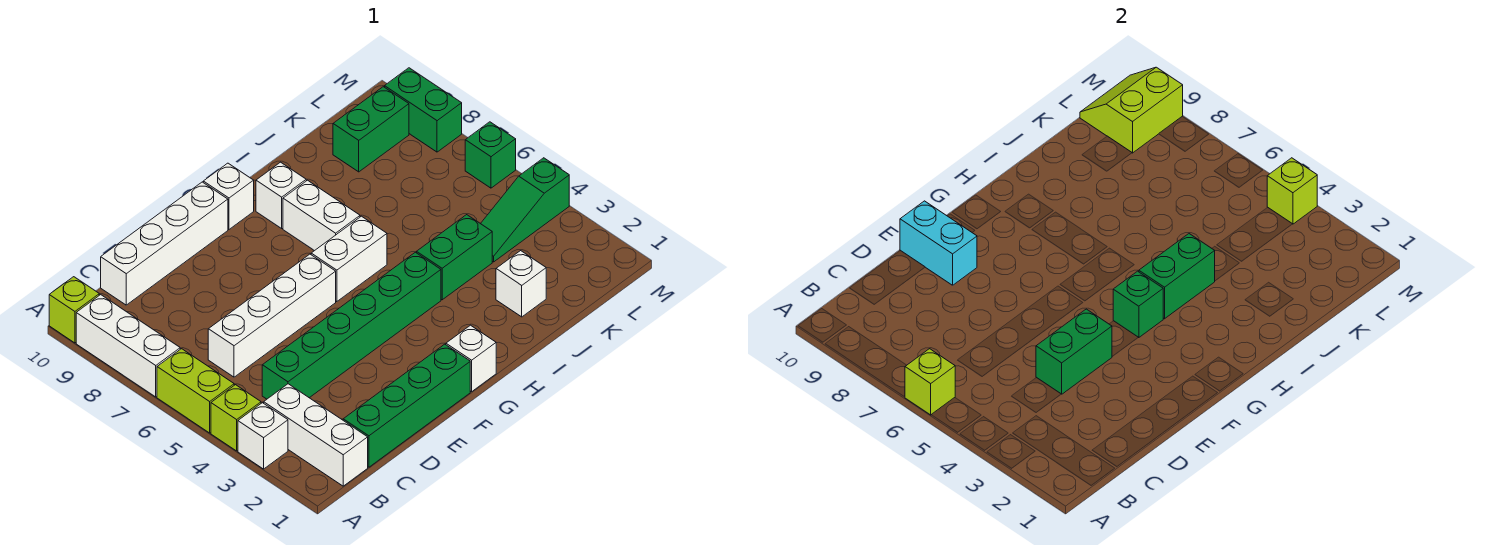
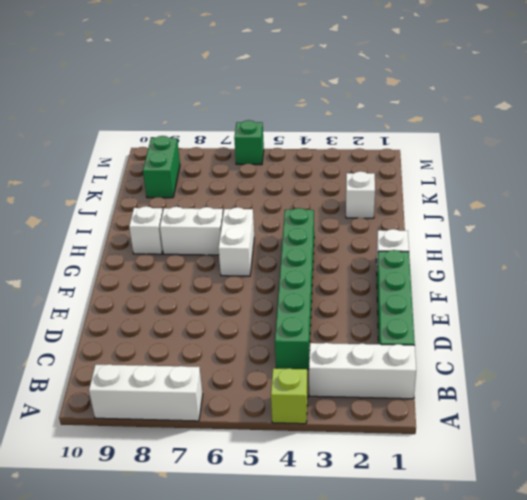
none -> white brick A3 level 1
none -> lime brick A5:A6 level 1
none -> lime brick A10 level 1

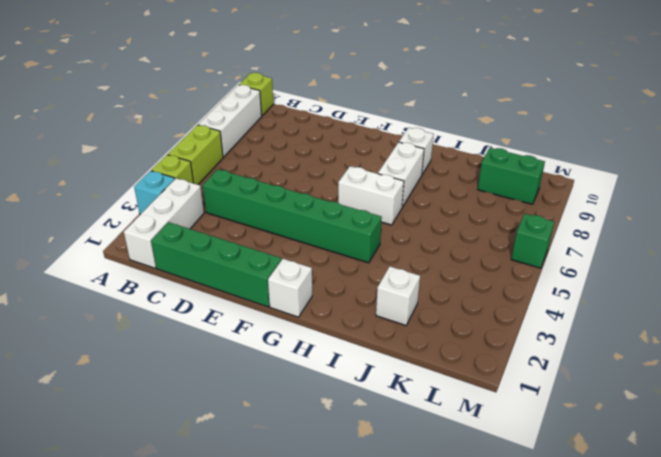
cyan brick A3 level 1 -> white brick A3 level 1
none -> white brick C6:F6 level 1
none -> white brick C10:F10 level 1
none -> white brick G10 level 1

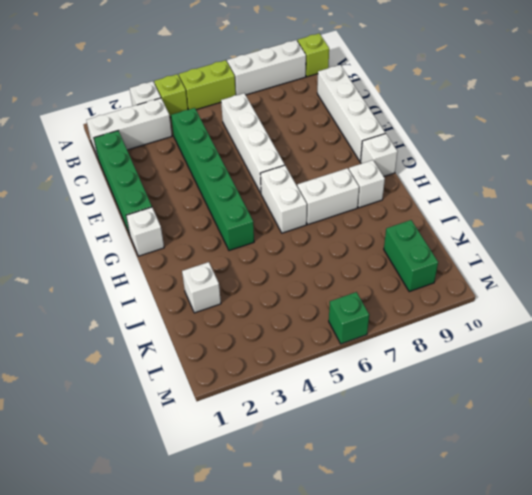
none -> green brick I4:J4 level 1
none -> green slope K4:M4 level 1 top M
none -> green brick M8:M9 level 1

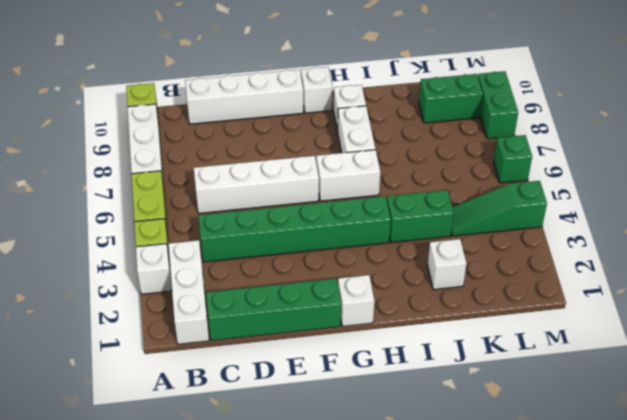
none -> lime brick A6 level 2
none -> green brick D4:E4 level 2
none -> cyan brick E9:E10 level 2

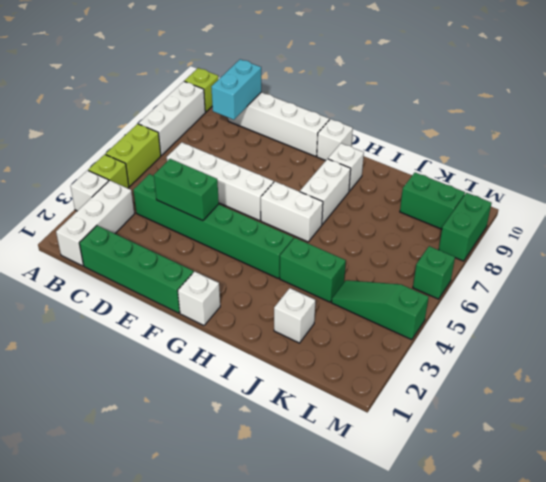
cyan brick C9:C10 level 2 -> cyan brick E9:E10 level 2
none -> lime brick A6 level 2
none -> green brick G4 level 2
none -> green brick H4:I4 level 2

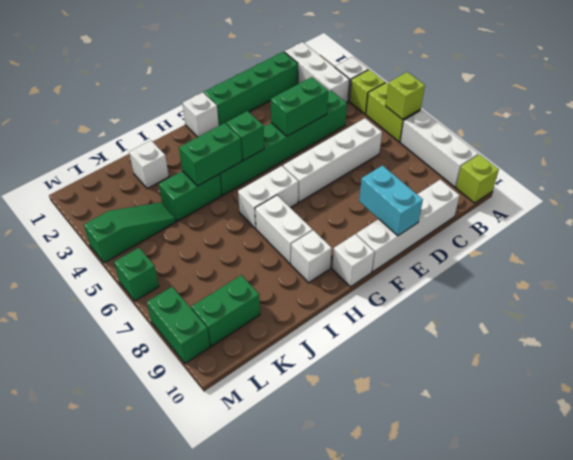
none -> lime slope L9:M10 level 2 top 9
none -> lime brick M4 level 2

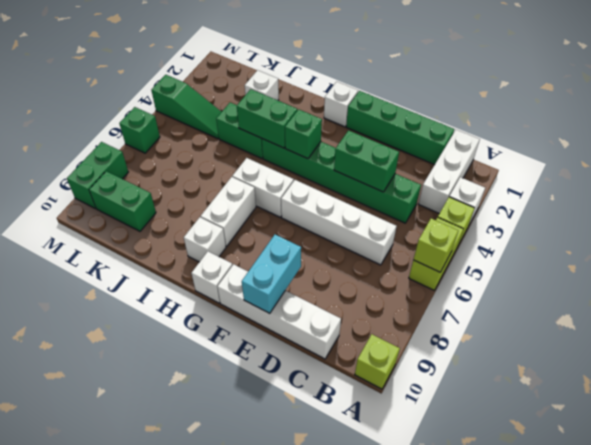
none -> white brick A7:A9 level 1
none -> lime slope L9:M10 level 2 top 9
none -> lime brick M4 level 2

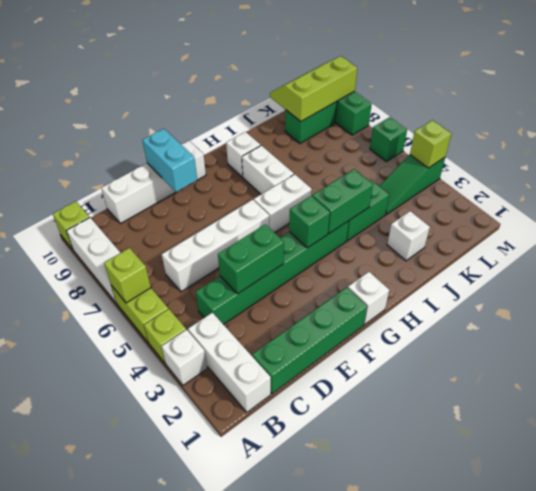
lime slope K9:M10 level 2 top 9 -> lime slope L9:M10 level 2 top 9
none -> white brick G10 level 1

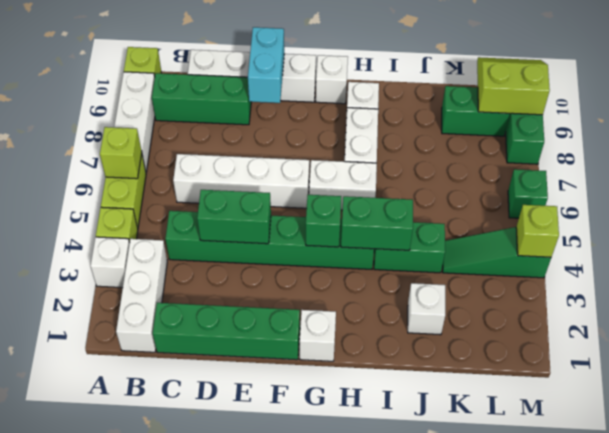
green brick B9:D9 level 1 -> none

